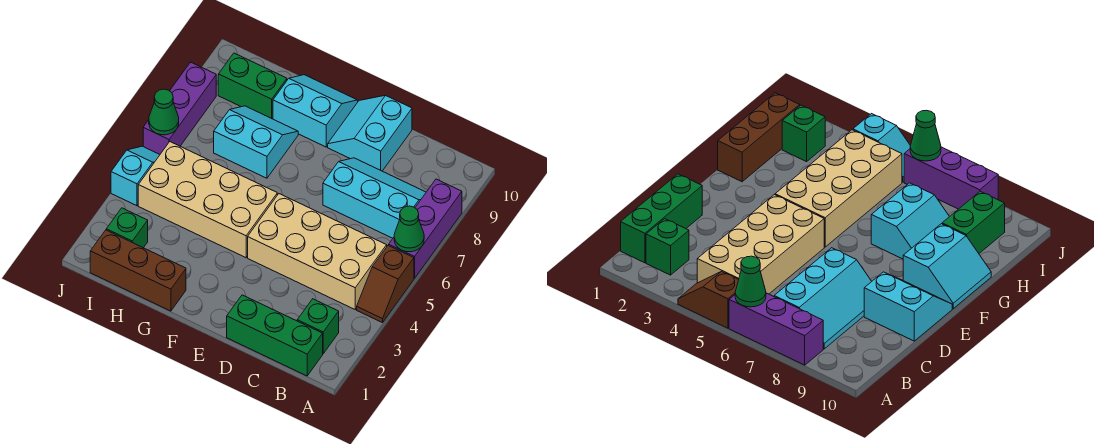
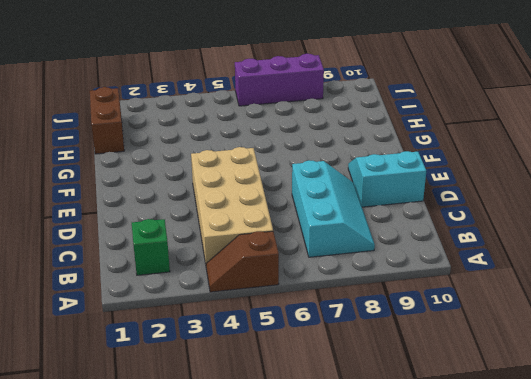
brown brick H1:I1 level 1 -> brown brick G1:I1 level 1
none -> purple brick A6:A8 level 1
none -> green brick B1:D1 level 1
none -> tan brick F4:I5 level 1

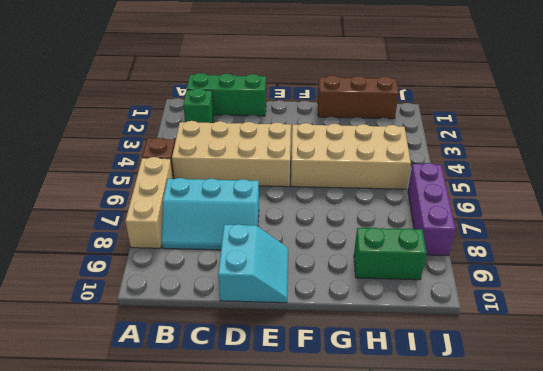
tan brick A6:A8 level 1 -> purple brick A6:A8 level 1
none -> cyan slope F9:G10 level 1 top 9
none -> cyan slope G7:H8 level 1 top 7
none -> green brick I2 level 1

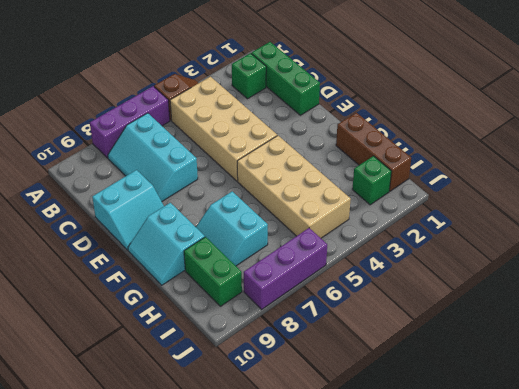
none -> cyan slope J4:J5 level 1 top 4
none -> green cone A6 level 2
none -> green cone J6 level 2

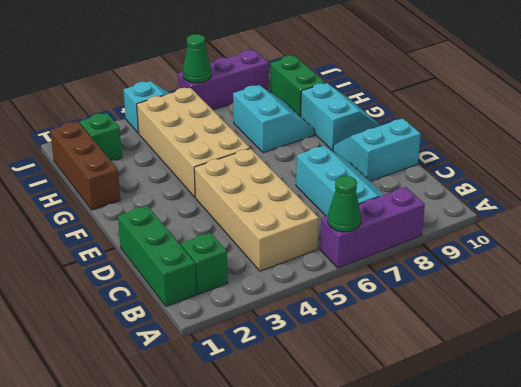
none -> brown slope A4:A5 level 1 top 5

